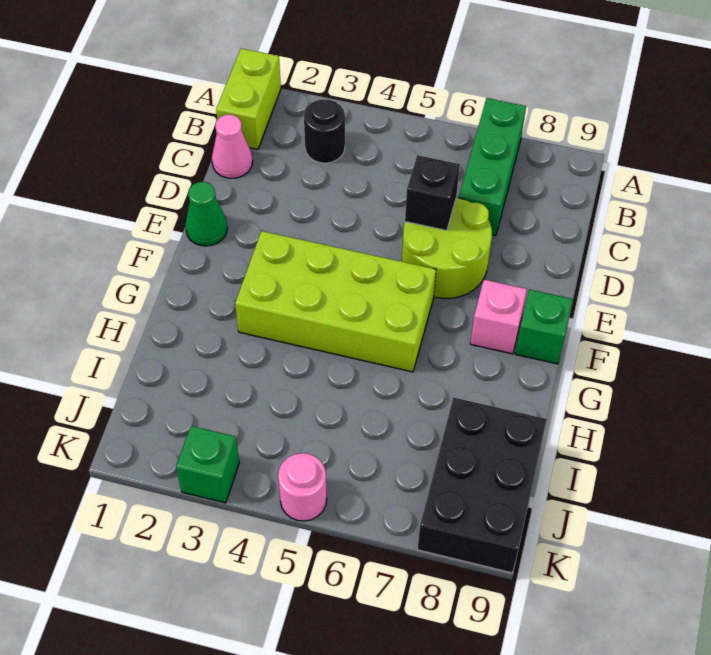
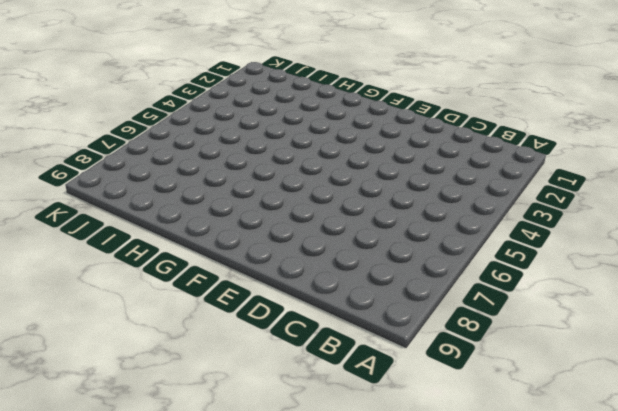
none -> lime brick A1:B1 level 1
none -> green brick A7:C7 level 1
none -> black round brick B3 level 1

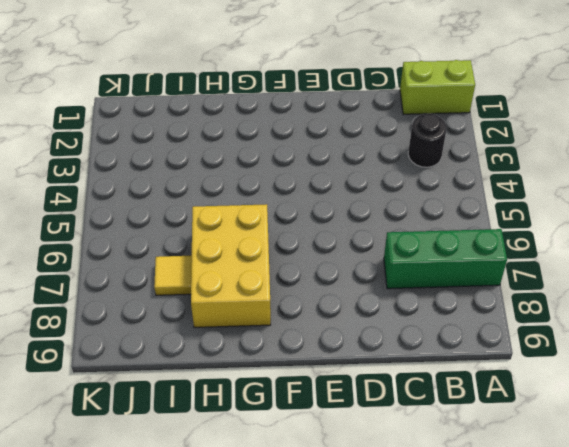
yellow brick G6:H8 level 1 -> lime brick F3:G6 level 1
yellow tile I7 level 1 -> none
none -> pink cone C1 level 1
none -> lime round brick D6:E7 level 1
none -> green cone E1 level 1

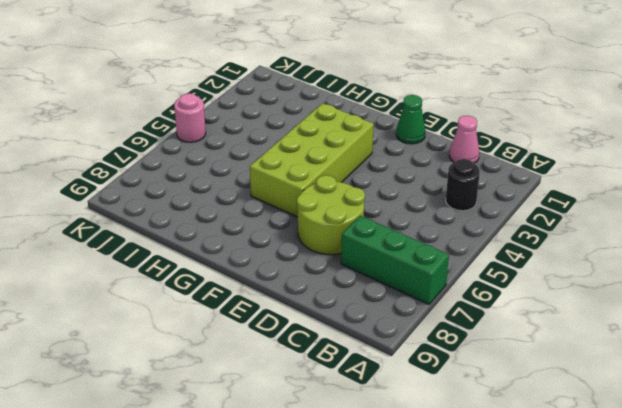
none -> lime brick A1:B1 level 1
none -> pink brick F8 level 1
none -> green brick F9 level 1

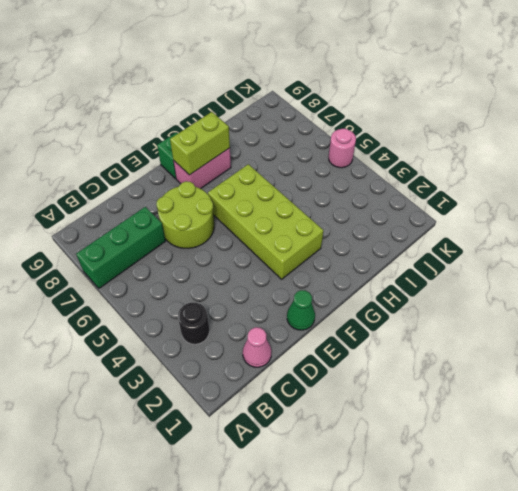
pink brick F8:G8 level 1 -> pink brick F8 level 1
lime brick F8:G8 level 2 -> lime brick A1:B1 level 1
none -> black brick I8:K9 level 1
none -> green brick K3 level 1
none -> black brick D6 level 2

